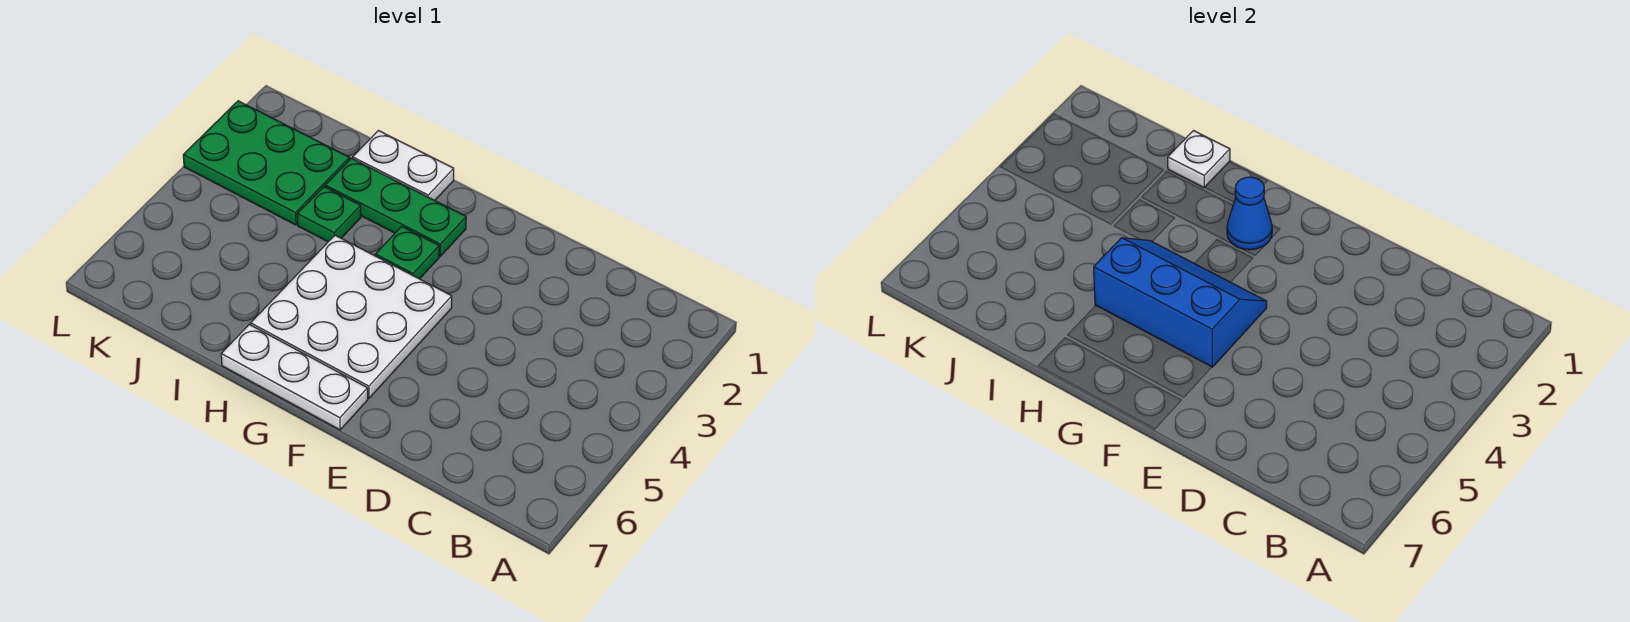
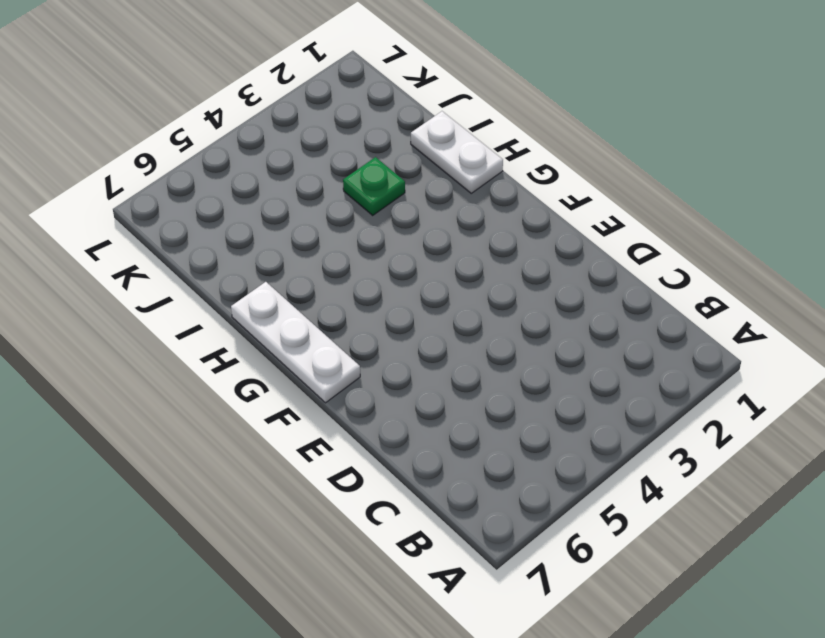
none -> white plate F4:H6 level 1
none -> green plate G2:I2 level 1

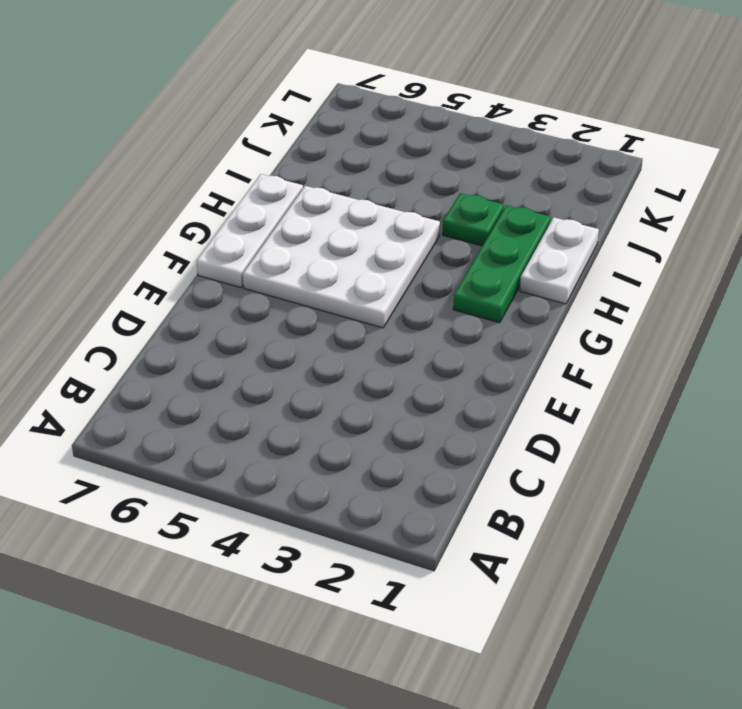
none -> green plate G3 level 1
none -> green plate J2:L3 level 1

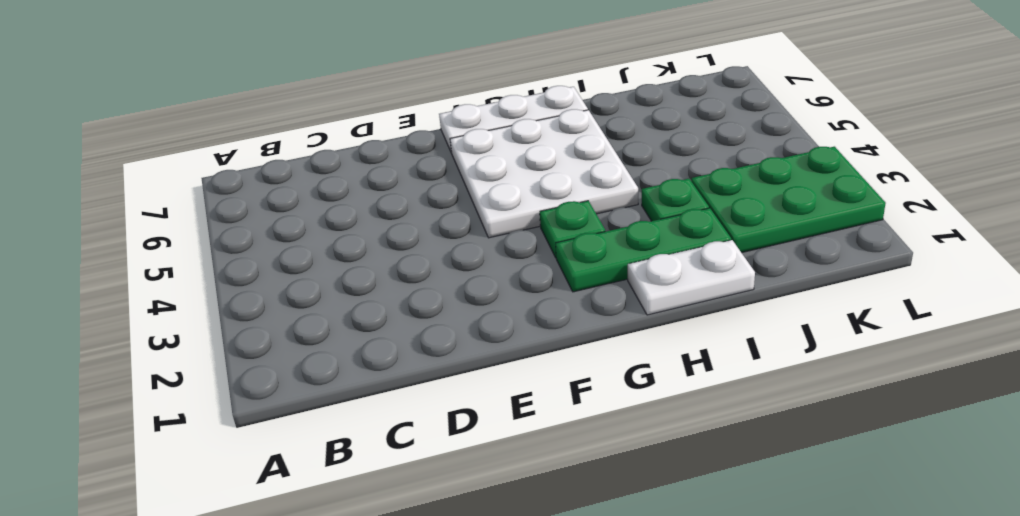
none -> blue slope F4:H5 level 2 top 5
none -> blue cone G2 level 2

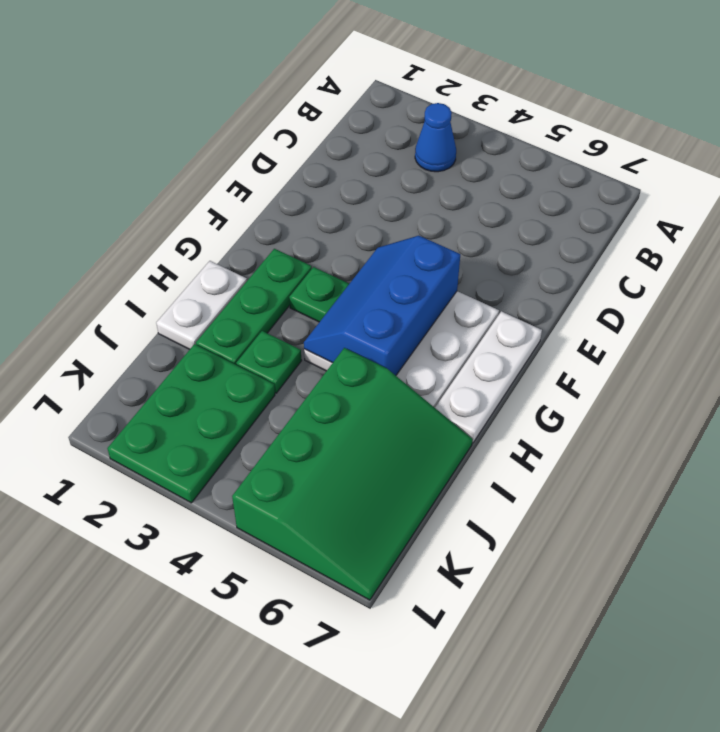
blue cone B3 level 1 -> blue cone G2 level 2
green slope I5:L7 level 1 top 5 -> none
none -> white plate I1 level 2

